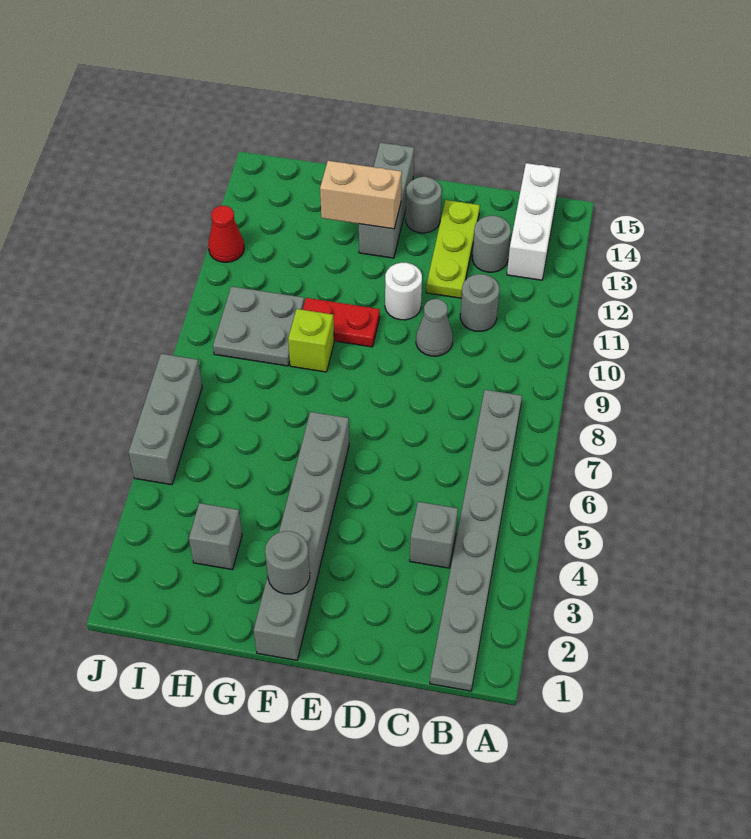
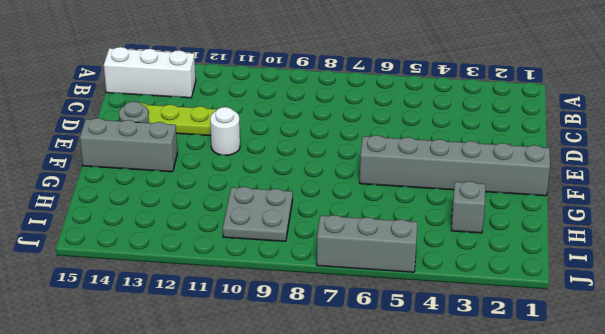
none -> grey plate B1:B8 level 1
none -> grey brick C4 level 1
none -> grey round brick C11 level 1

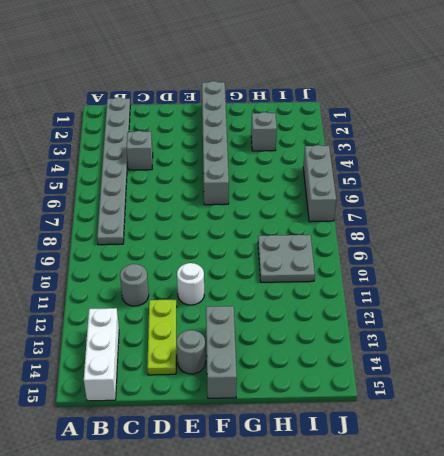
none -> grey round brick C13 level 1
none -> grey cone D10 level 1
none -> red plate F10:G10 level 1

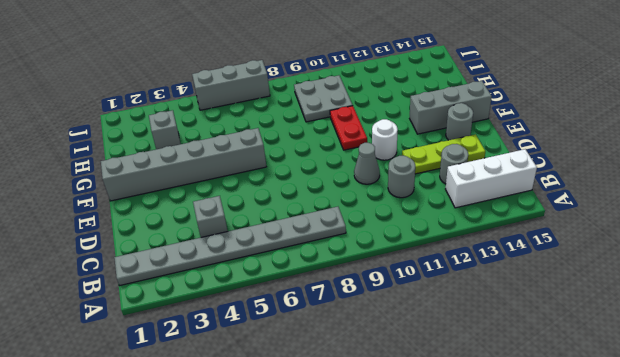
none -> lime brick G9 level 1
none -> red cone J12 level 1
none -> grey round brick F2 level 2

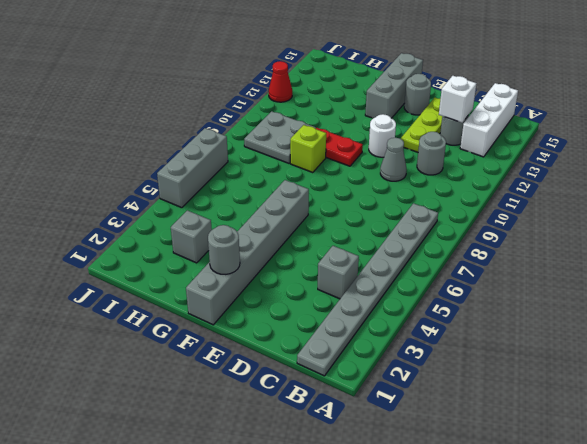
white brick C13 level 2 -> none
none -> tan brick F13:G13 level 2

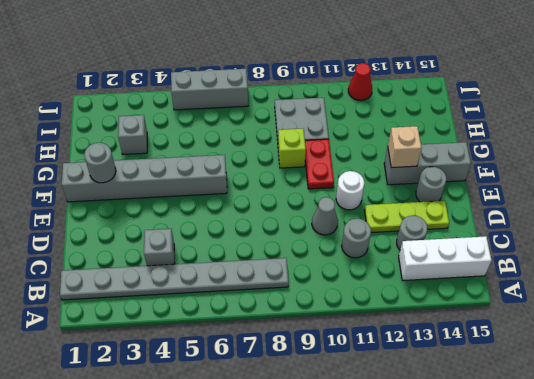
tan brick F13 level 2 -> tan brick F13:G13 level 2

